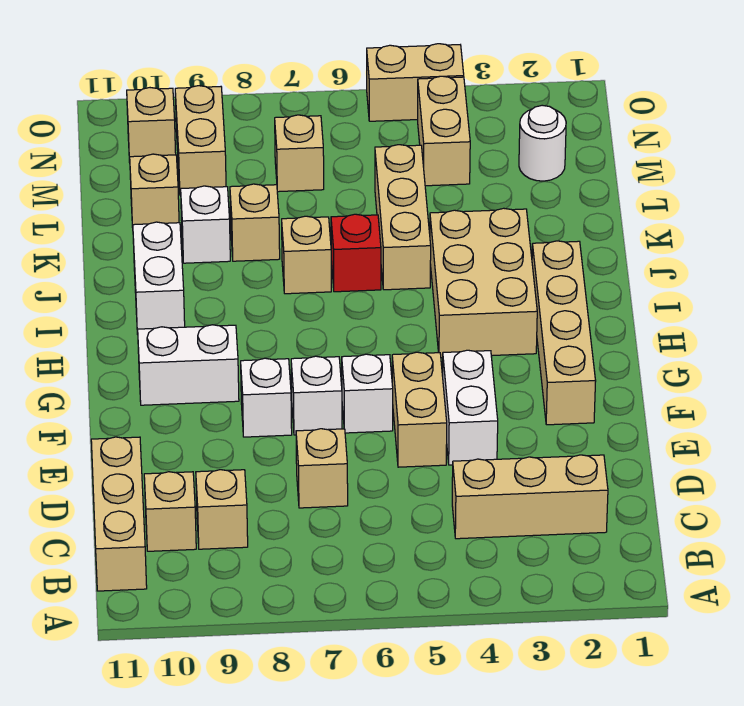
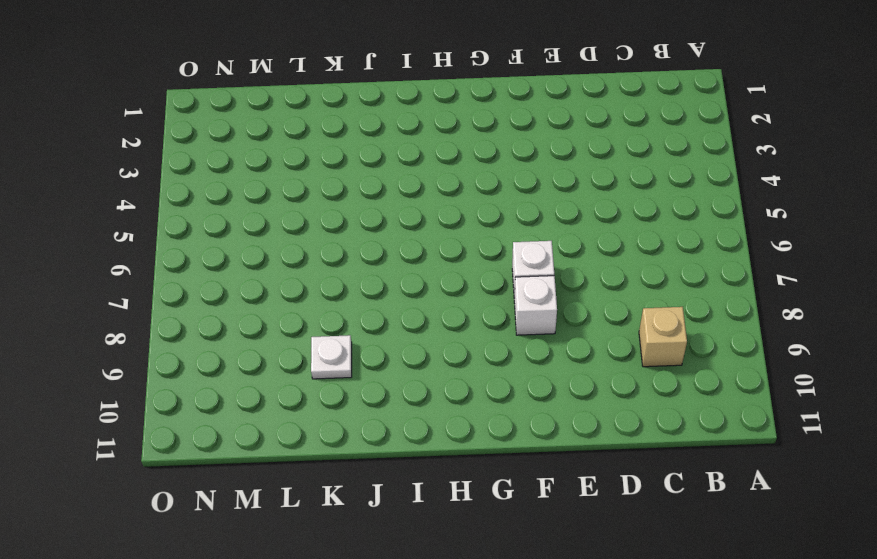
white plate K9 level 1 -> white brick K9 level 1
none -> tan brick B11:D11 level 1
none -> tan brick C2:C4 level 1
none -> tan brick C10 level 1

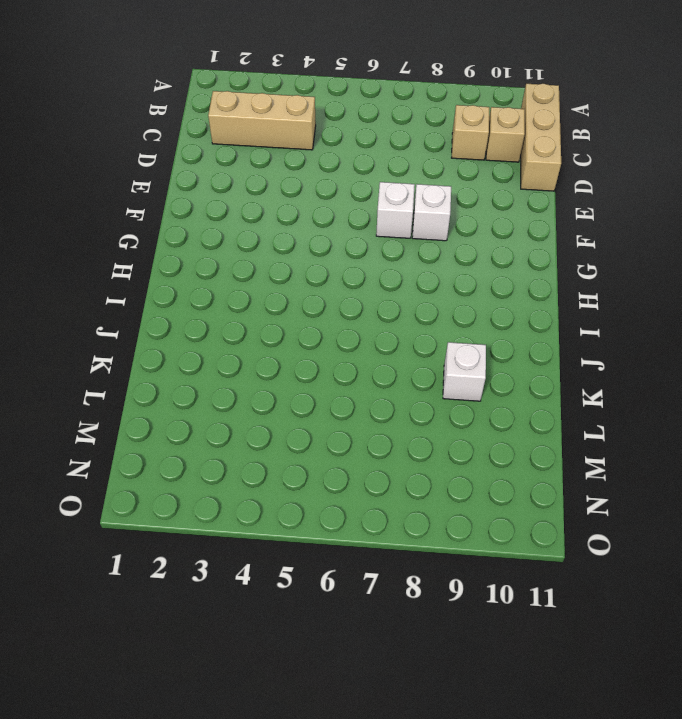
none -> tan brick D7 level 1
none -> white brick E4:F4 level 1
none -> tan brick E5:F5 level 1

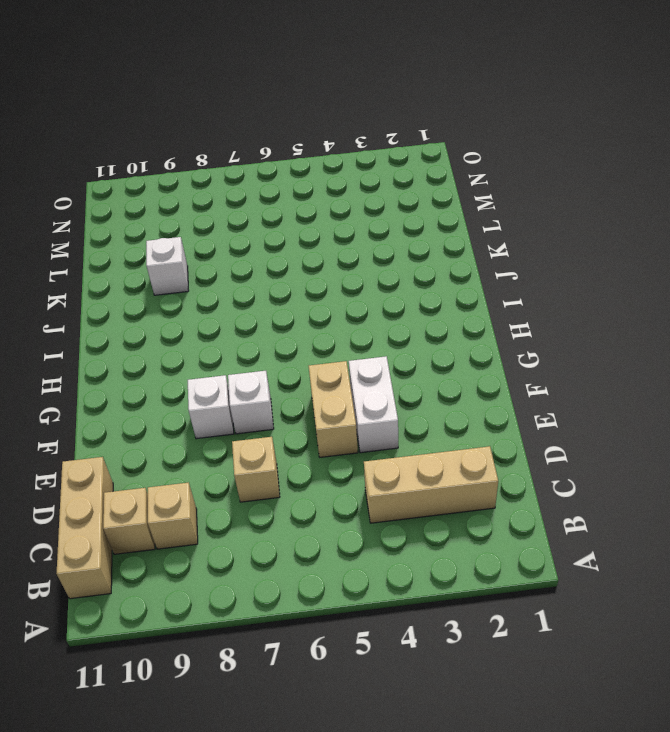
none -> tan brick F2:I2 level 1
none -> white brick F6 level 1
none -> white brick G9:G10 level 1

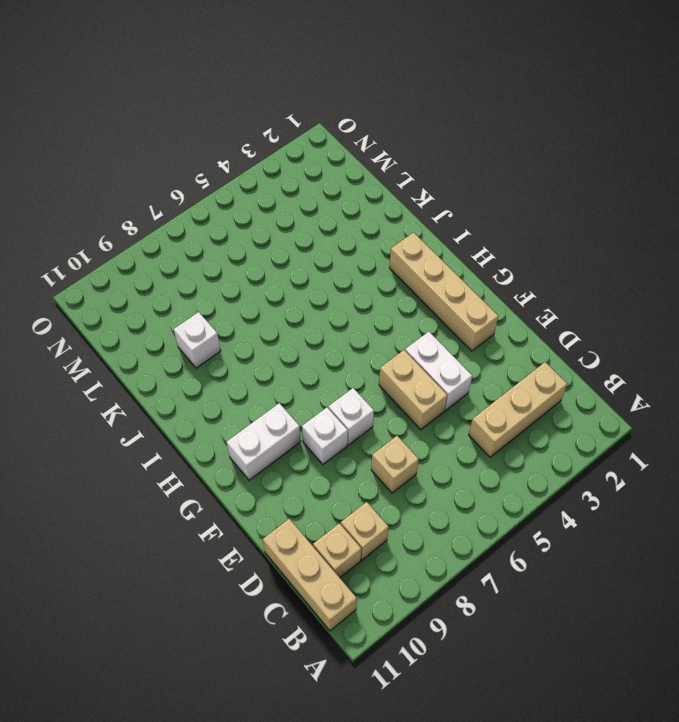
none -> white brick F6 level 1
none -> tan brick H3:J4 level 1
none -> white brick I10:J10 level 1

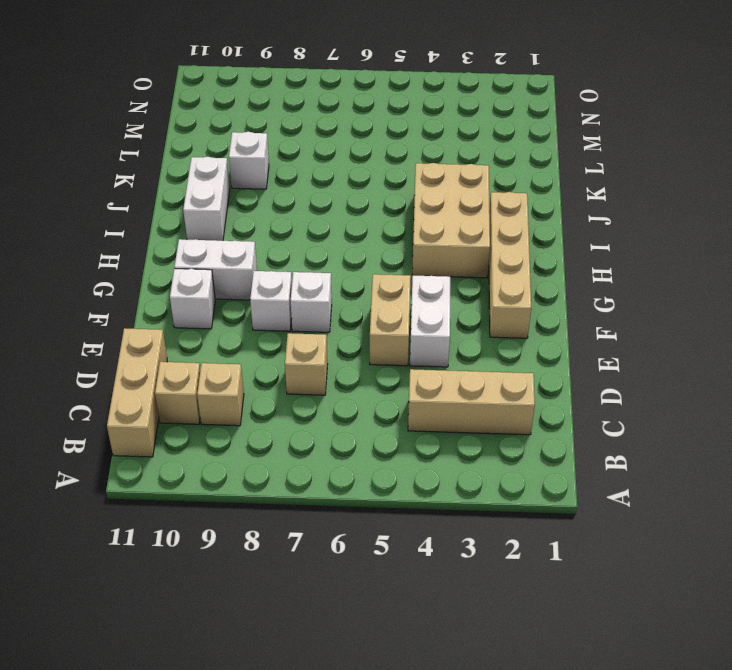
white brick F10 level 1 -> white brick F6 level 1
none -> tan brick J5:L5 level 1
none -> red brick J6 level 1
none -> tan brick J7 level 1

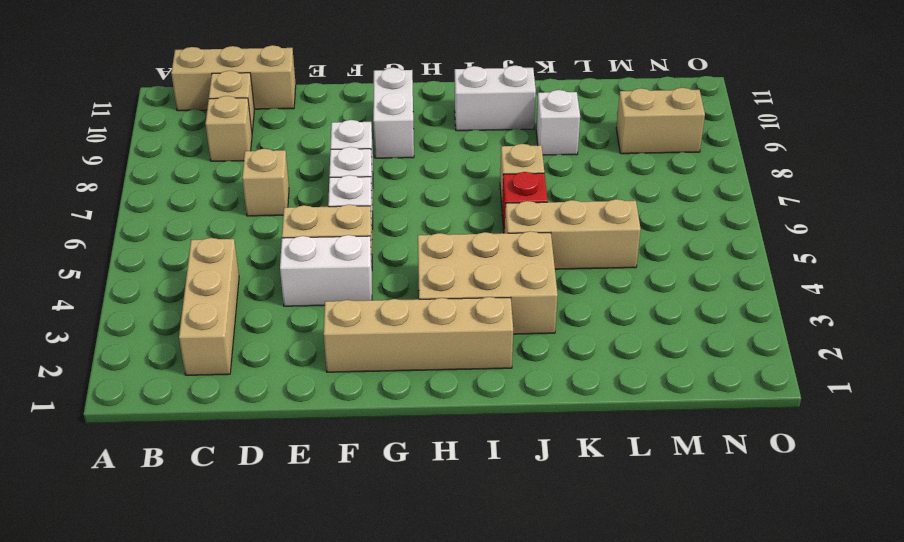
none -> tan brick K8 level 1
none -> tan brick L10 level 1
none -> white round brick M2 level 1

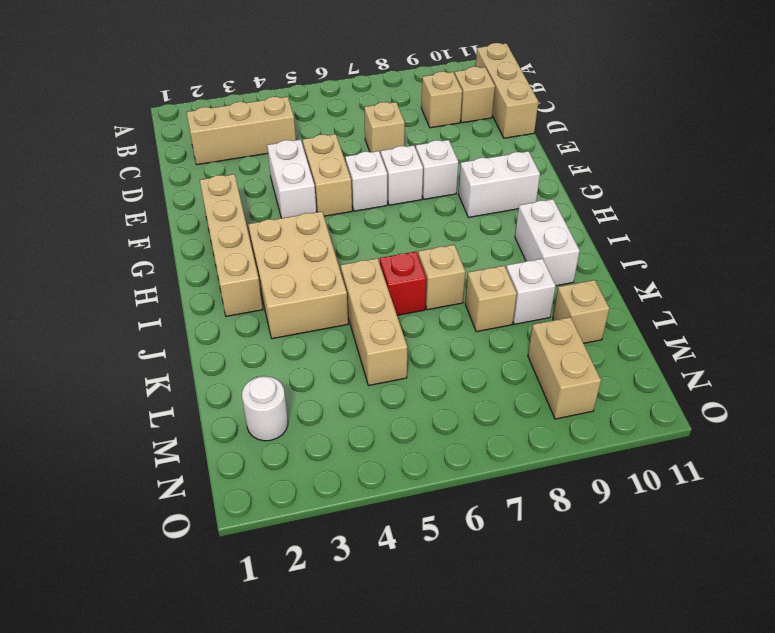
none -> tan brick M4:N4 level 1
none -> tan brick M7 level 1
none -> tan brick N10 level 1

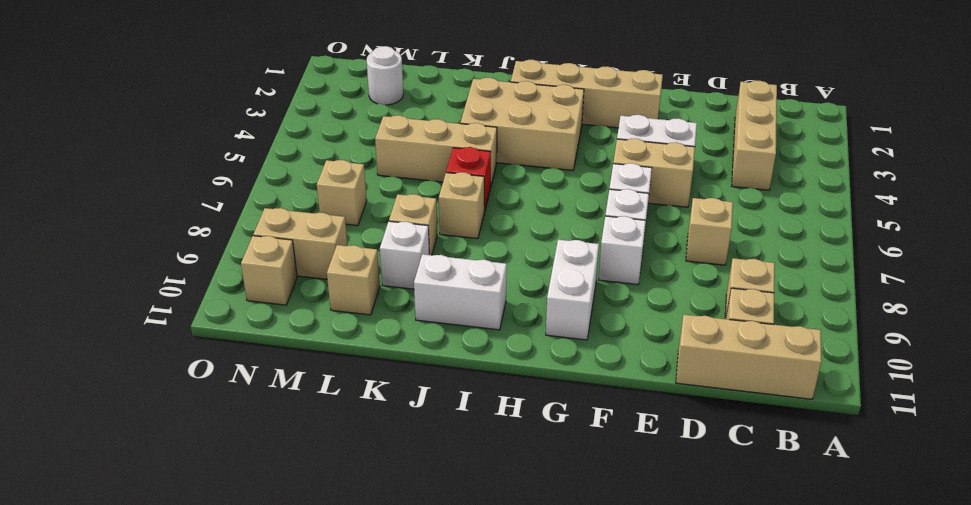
none -> tan brick M4:N4 level 1
none -> tan brick O4:O5 level 1

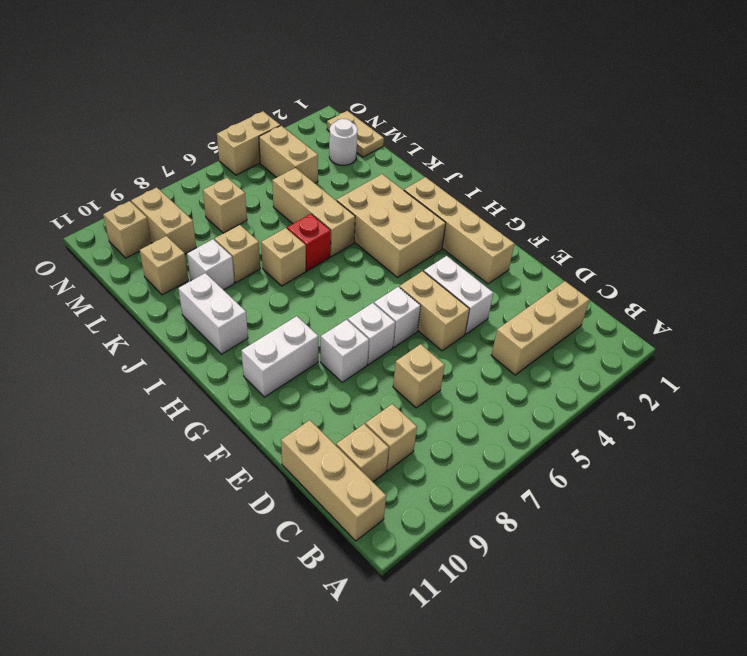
tan plate M1:N1 level 1 -> none

